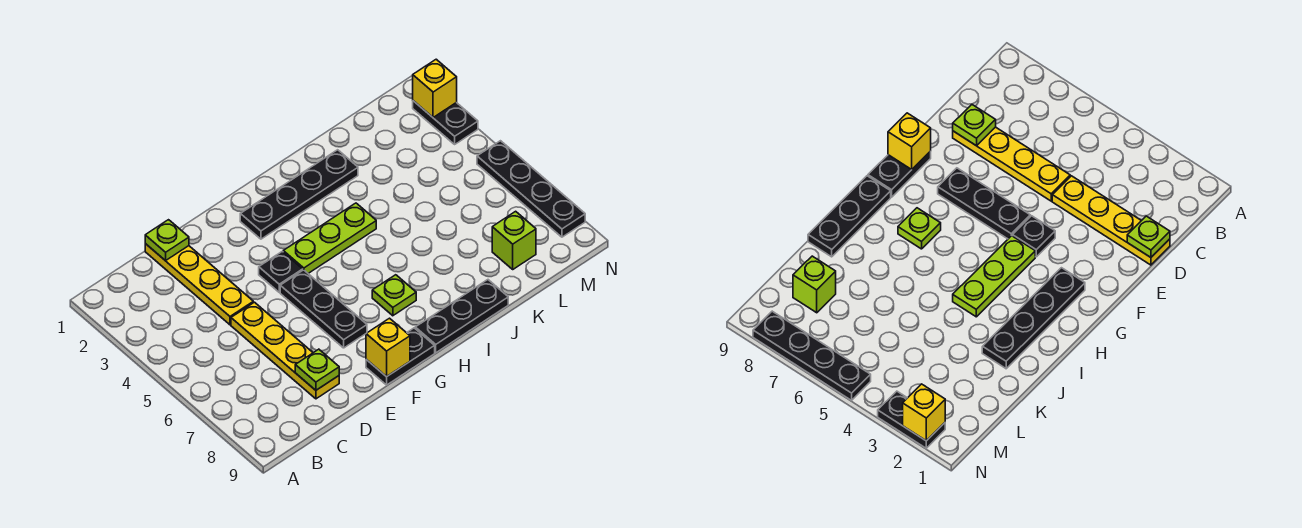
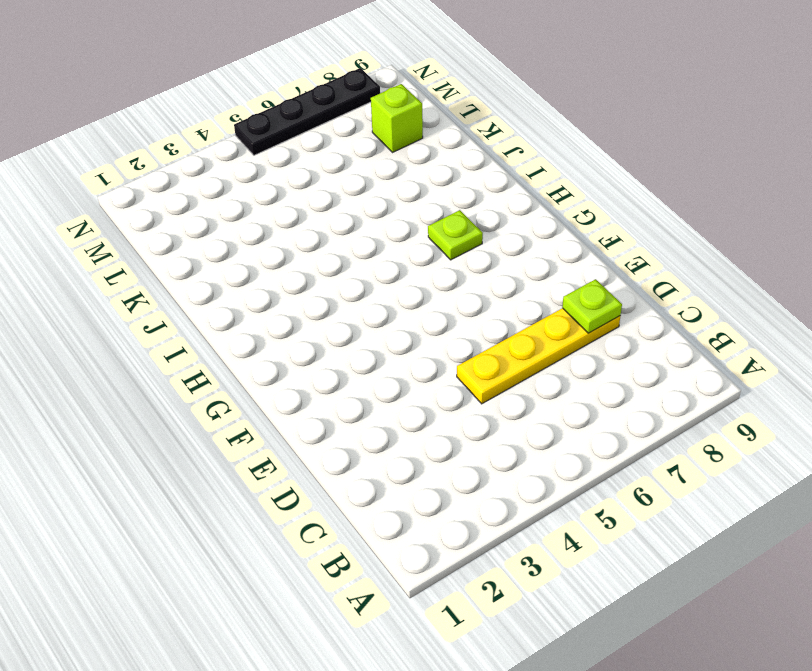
none -> yellow plate D1:D4 level 1
none -> black plate F4 level 1
none -> black plate F5:F7 level 1

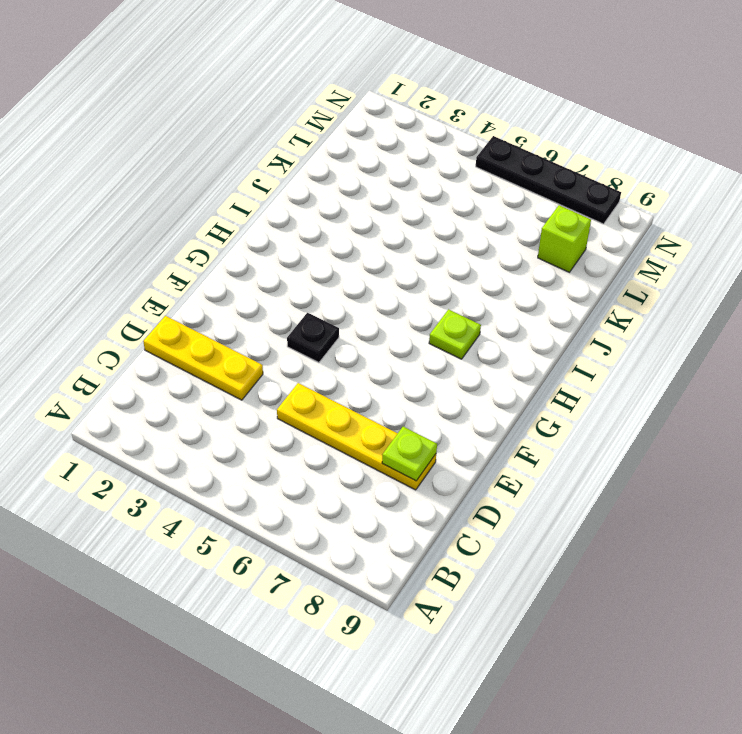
yellow plate D1:D3 level 1 -> yellow plate D1:D4 level 1
none -> black plate F5:F7 level 1
none -> black plate F9:G9 level 1
none -> black plate G2:J2 level 1

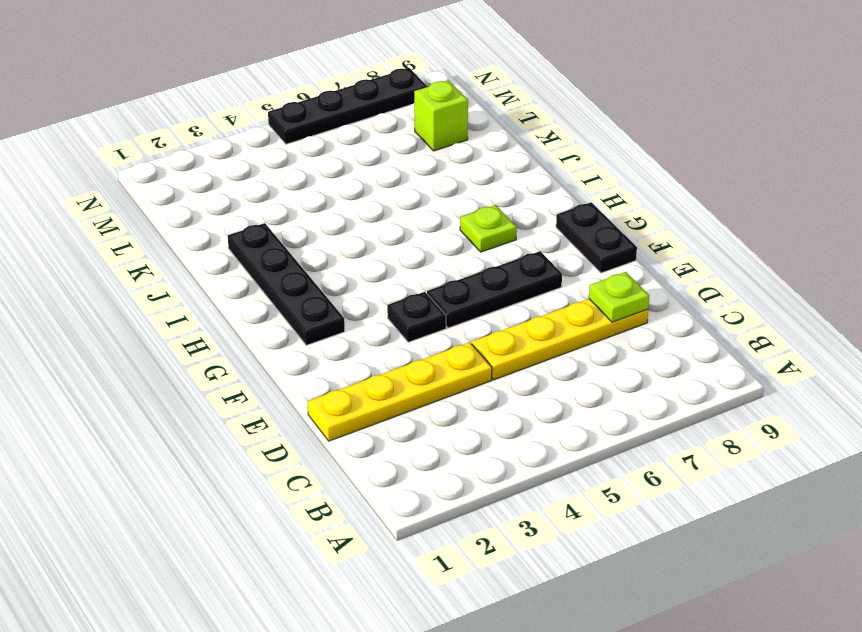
none -> lime plate G4:I4 level 1
none -> black plate H9:J9 level 1
none -> black plate N2:N3 level 1

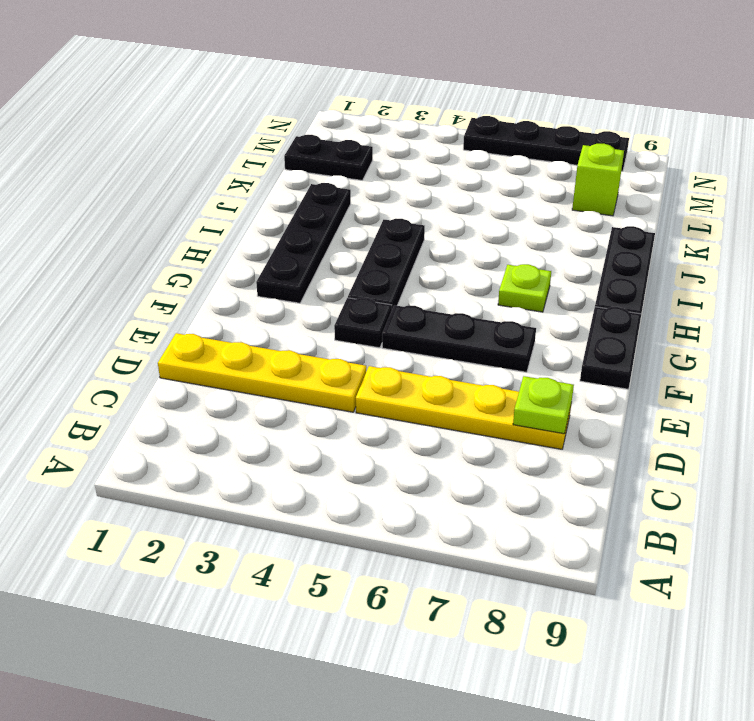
black plate G4:I4 level 1 -> lime plate G4:I4 level 1
black plate L1:L2 level 1 -> black plate N2:N3 level 1
none -> lime plate D1 level 2
none -> yellow brick F9 level 2
none -> yellow brick N2 level 2

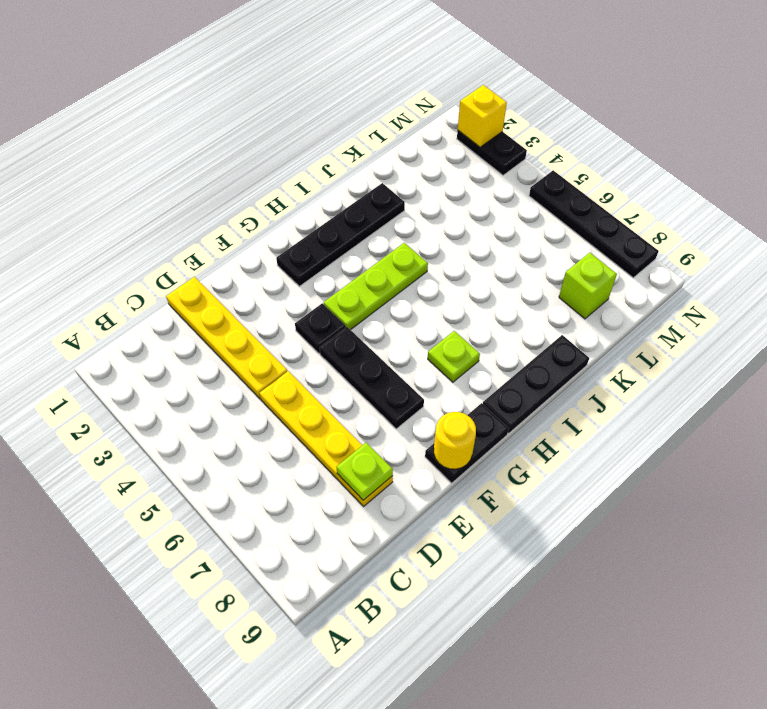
yellow round brick F9 level 2 -> yellow brick F9 level 2
none -> lime plate D1 level 2

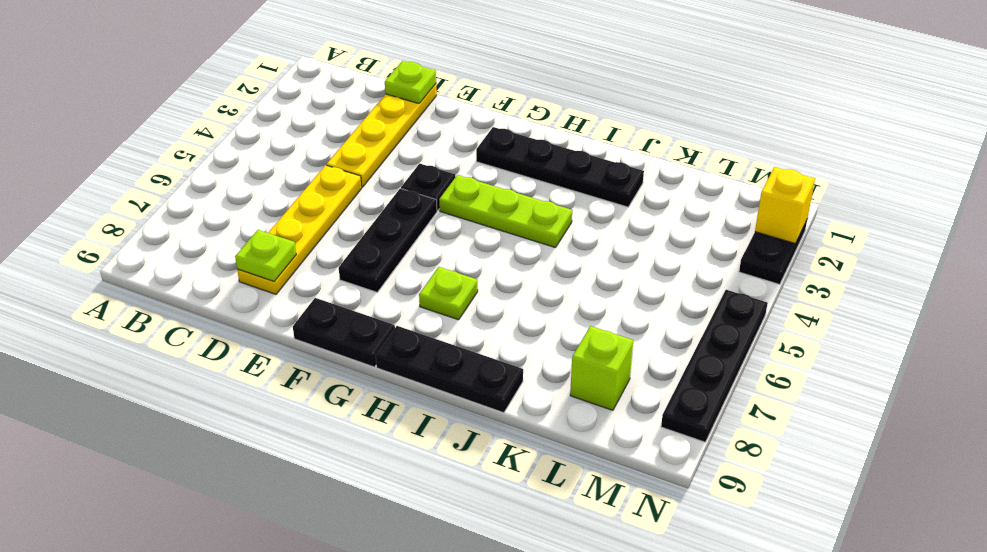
none -> yellow brick F9 level 2

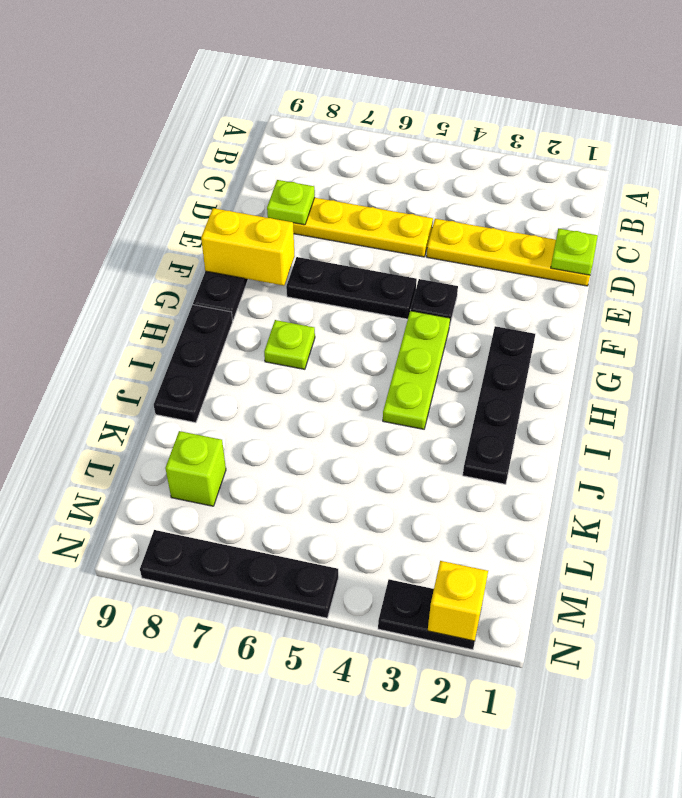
yellow brick F8:F9 level 2 -> yellow brick F9 level 2

